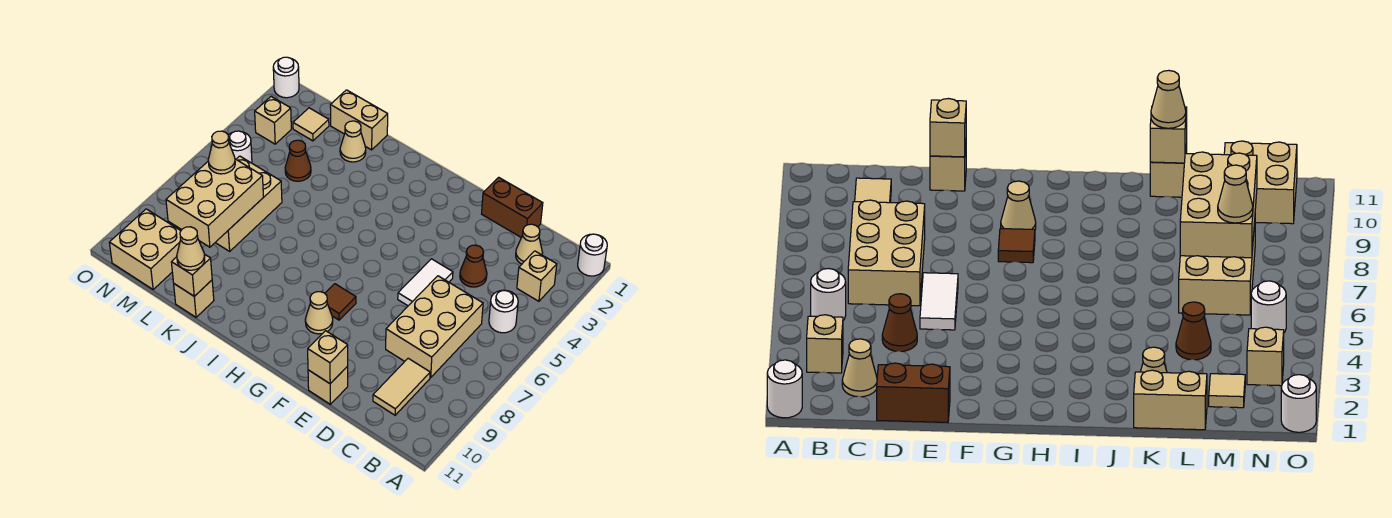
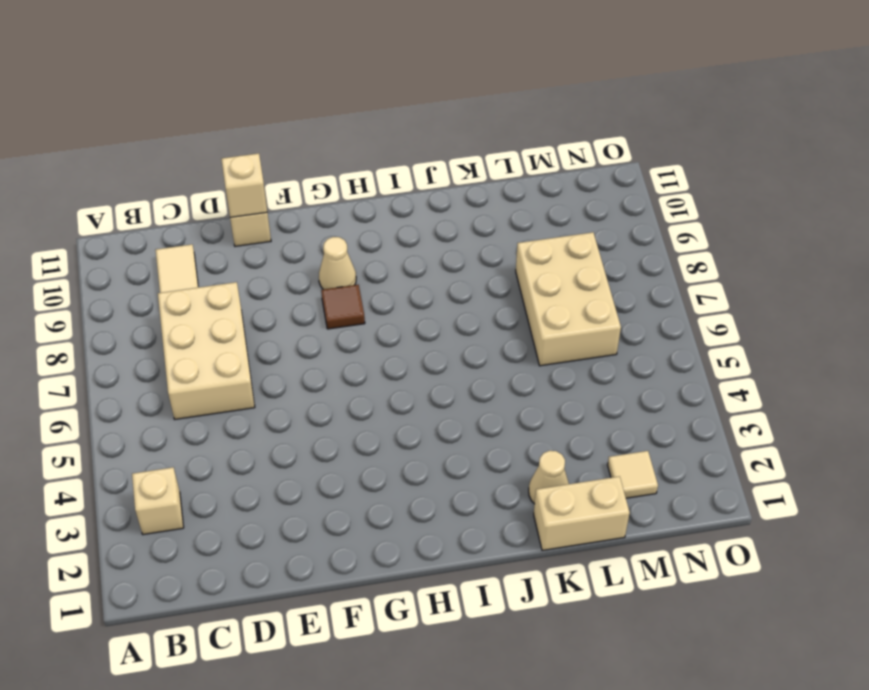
none -> white round brick A1 level 1
none -> white round brick B5 level 1
none -> tan cone C2 level 1

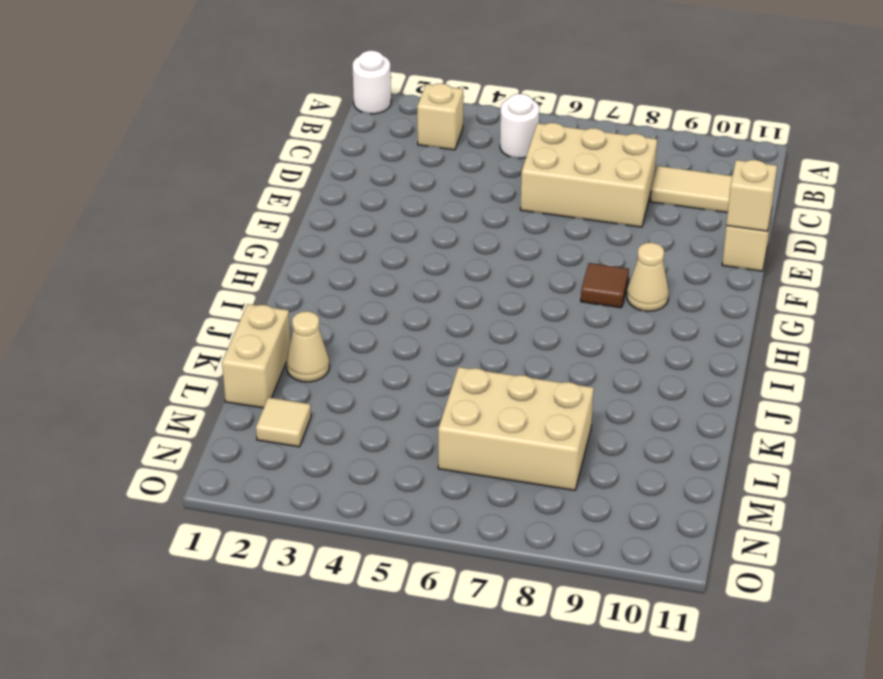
none -> tan cone C2 level 1
none -> brown brick D1:E1 level 1
none -> brown cone D4 level 1

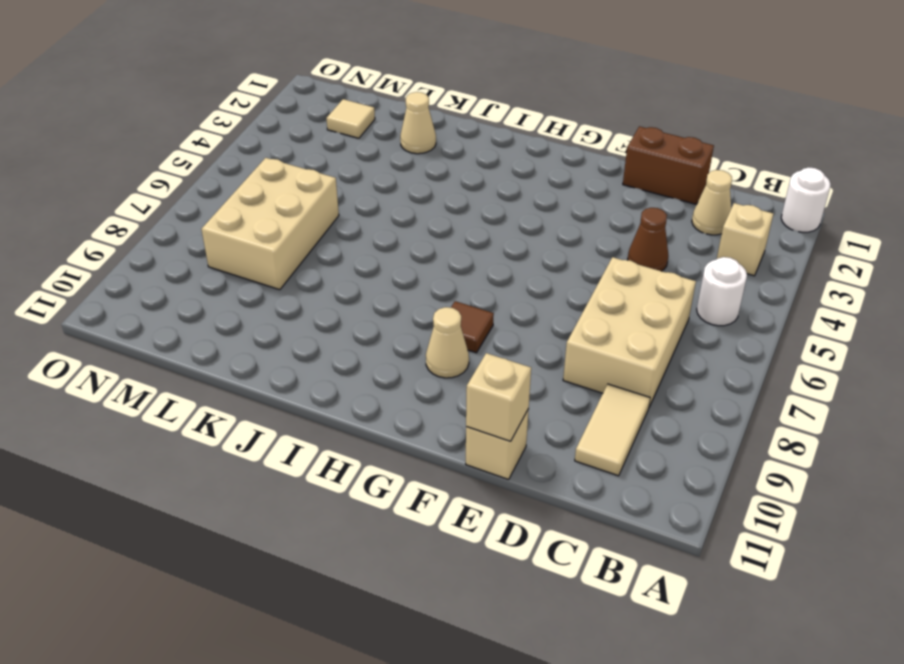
none -> white tile E5:E6 level 1
none -> tan brick K1:L1 level 1
none -> tan brick K11 level 1

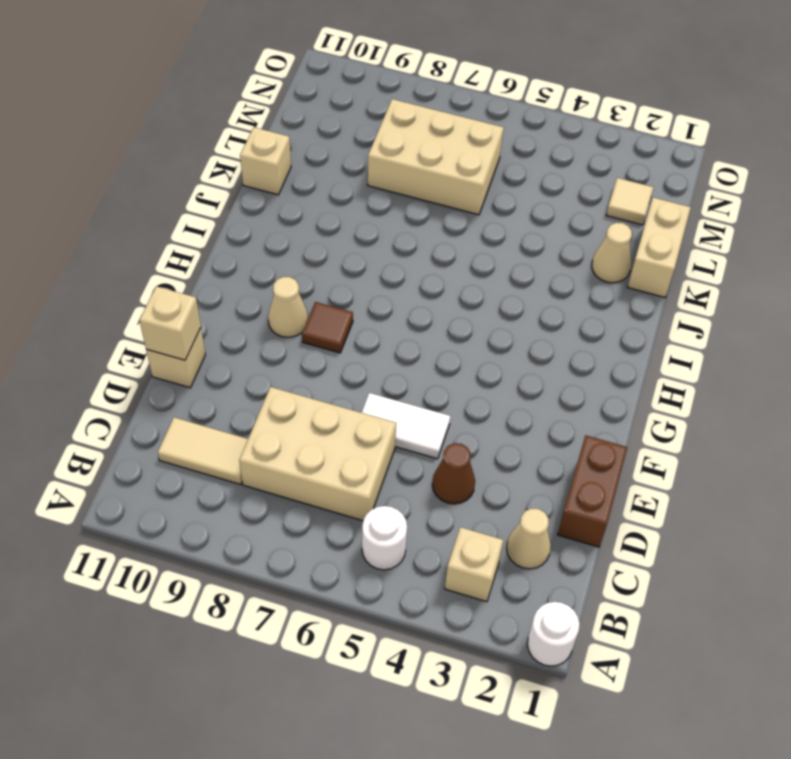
none -> brown cone L4 level 1
none -> tan brick M10:N11 level 1
none -> tan brick N3 level 1

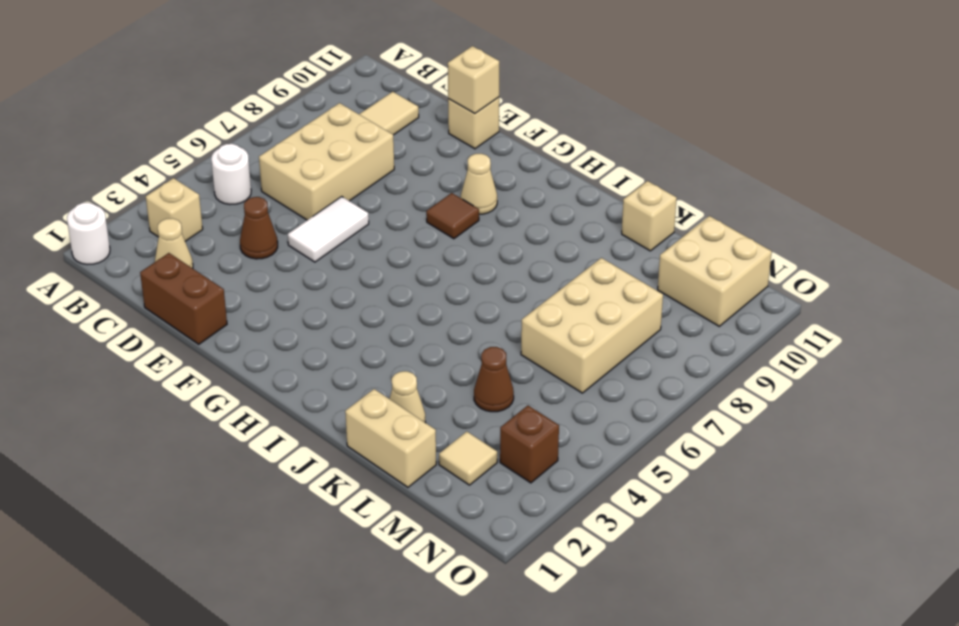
brown brick N3 level 1 -> tan brick N3 level 1
none -> white round brick N5 level 1
none -> white round brick O1 level 1
none -> tan brick K11 level 2

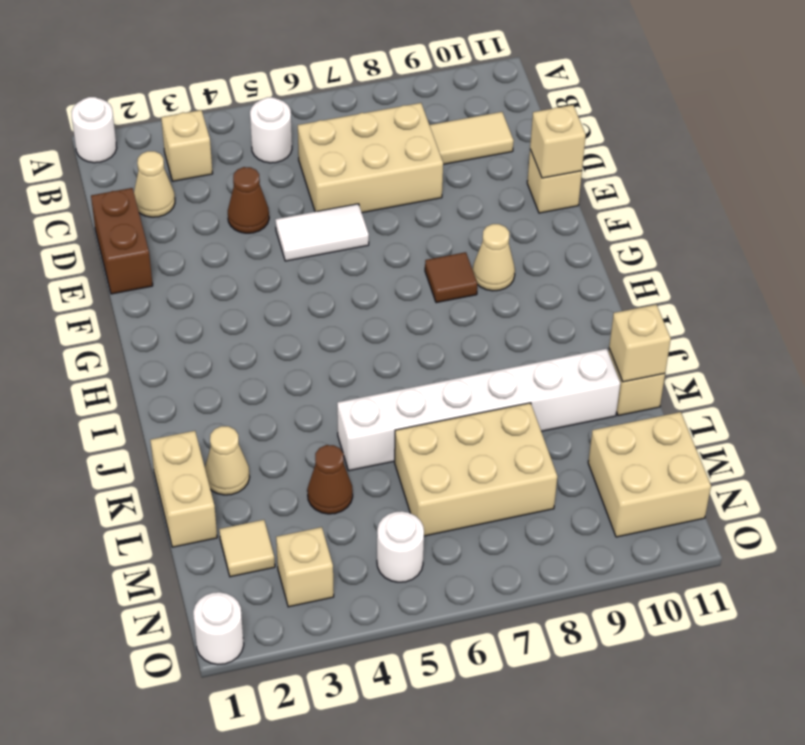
white brick K5:K10 level 1 -> none
none -> tan brick L7:M9 level 2
none -> tan cone K11 level 3
none -> tan cone M7 level 3

